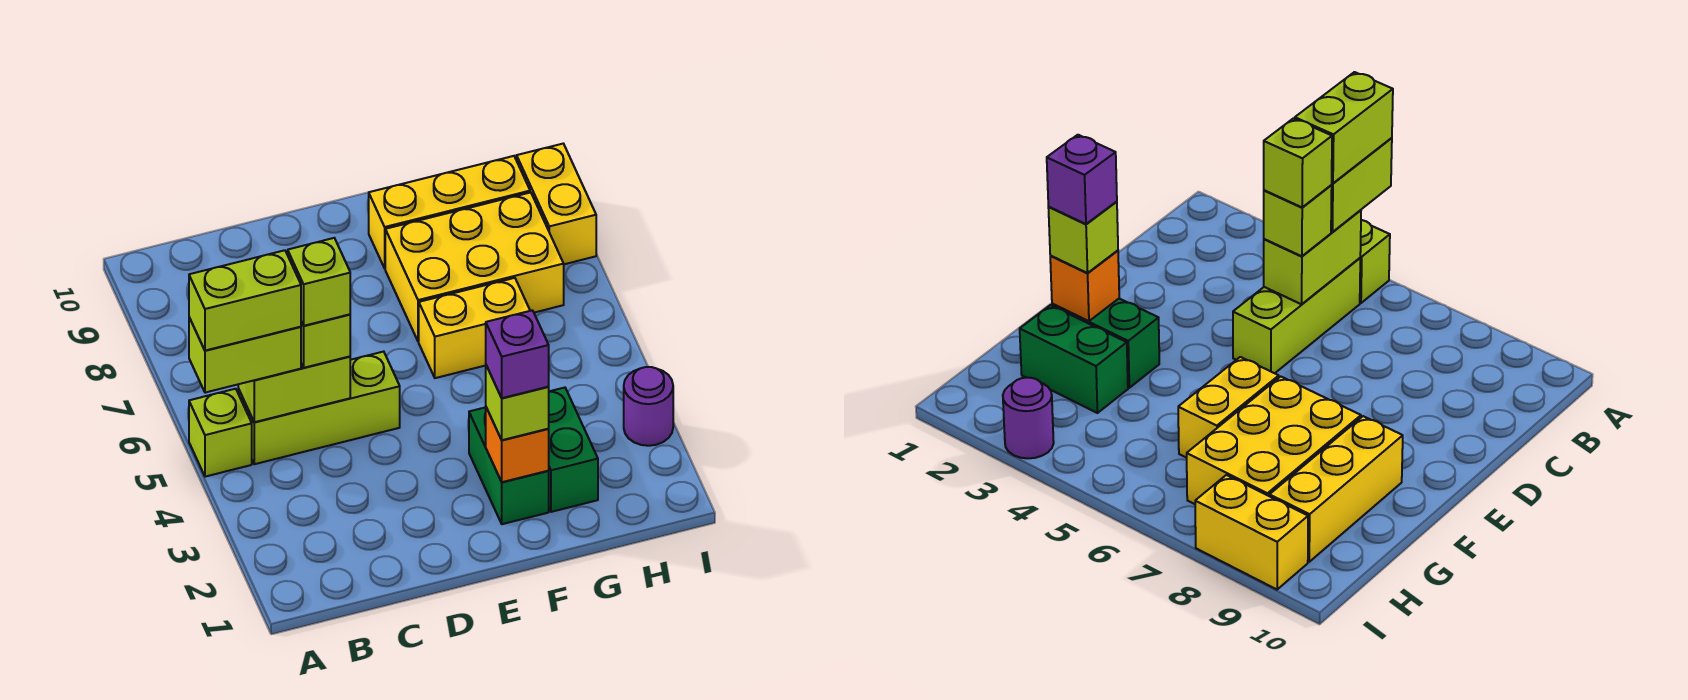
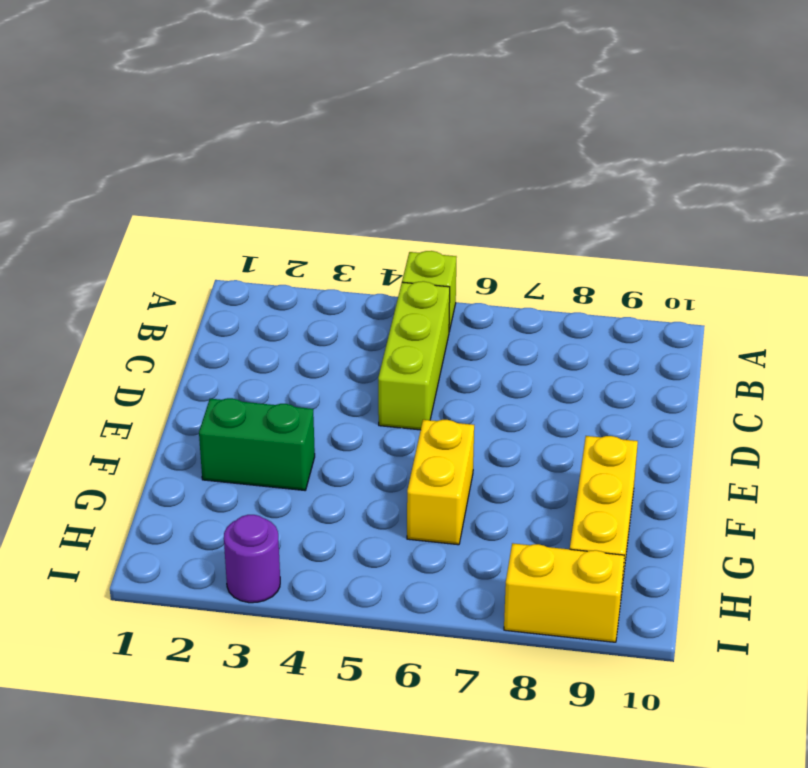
none -> yellow brick F7:H8 level 1
none -> green brick G2:G3 level 1
none -> lime brick B5:C5 level 2

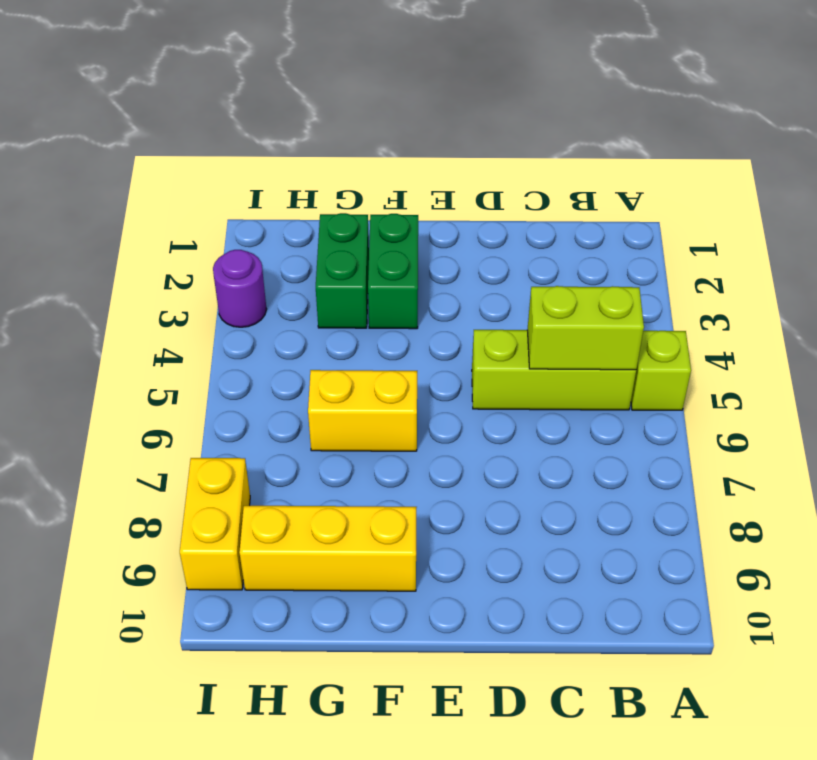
none -> yellow brick F7:H8 level 1
none -> orange brick F2 level 2
none -> lime brick A5:B5 level 3

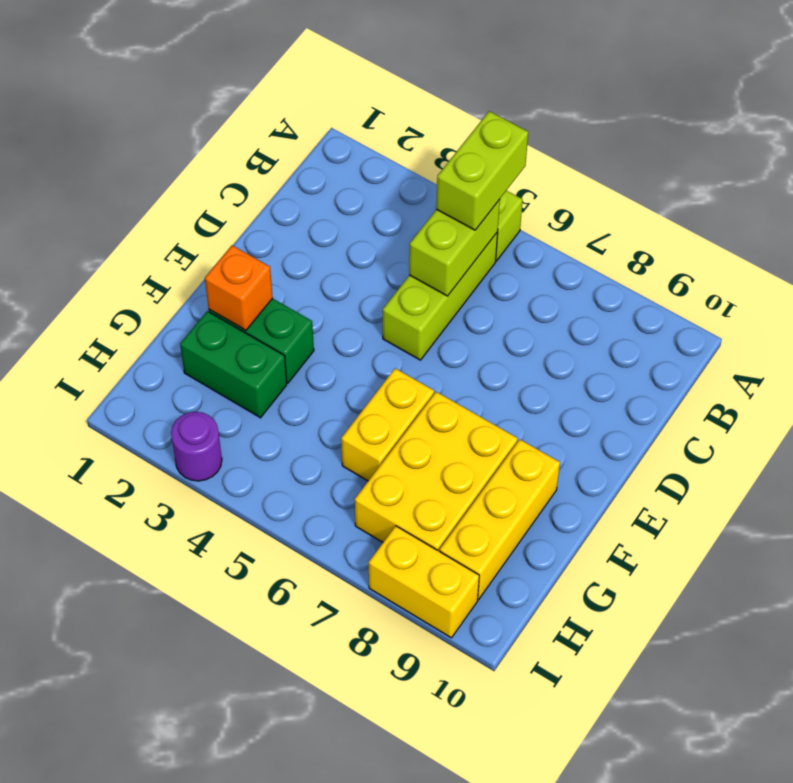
none -> lime brick C5 level 3
none -> lime brick F2 level 3
none -> lime brick A5:B5 level 4

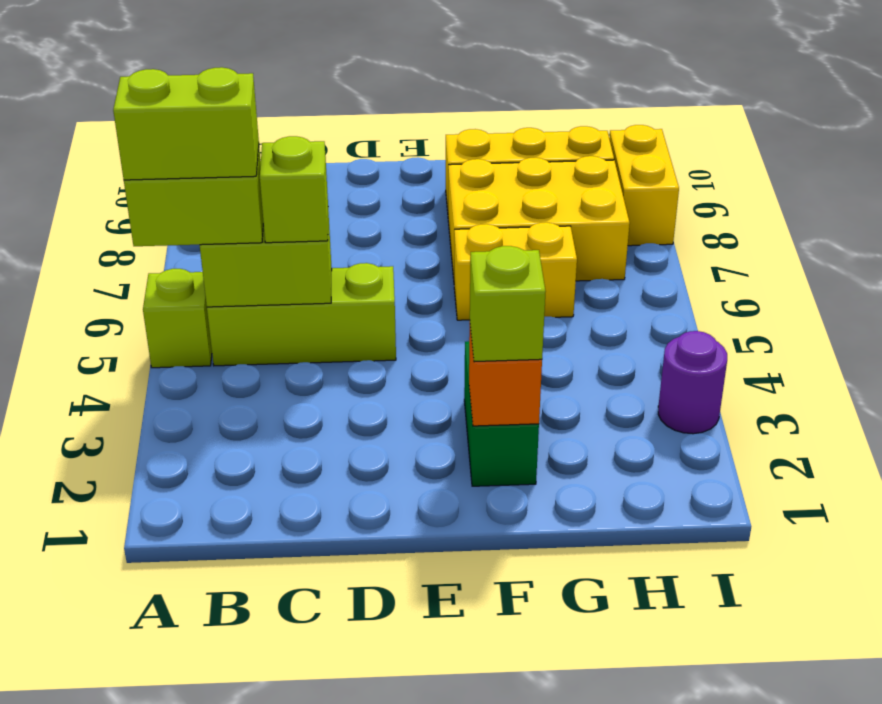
none -> green brick G2:G3 level 1
none -> lime brick C5 level 4
none -> purple brick F2 level 4

